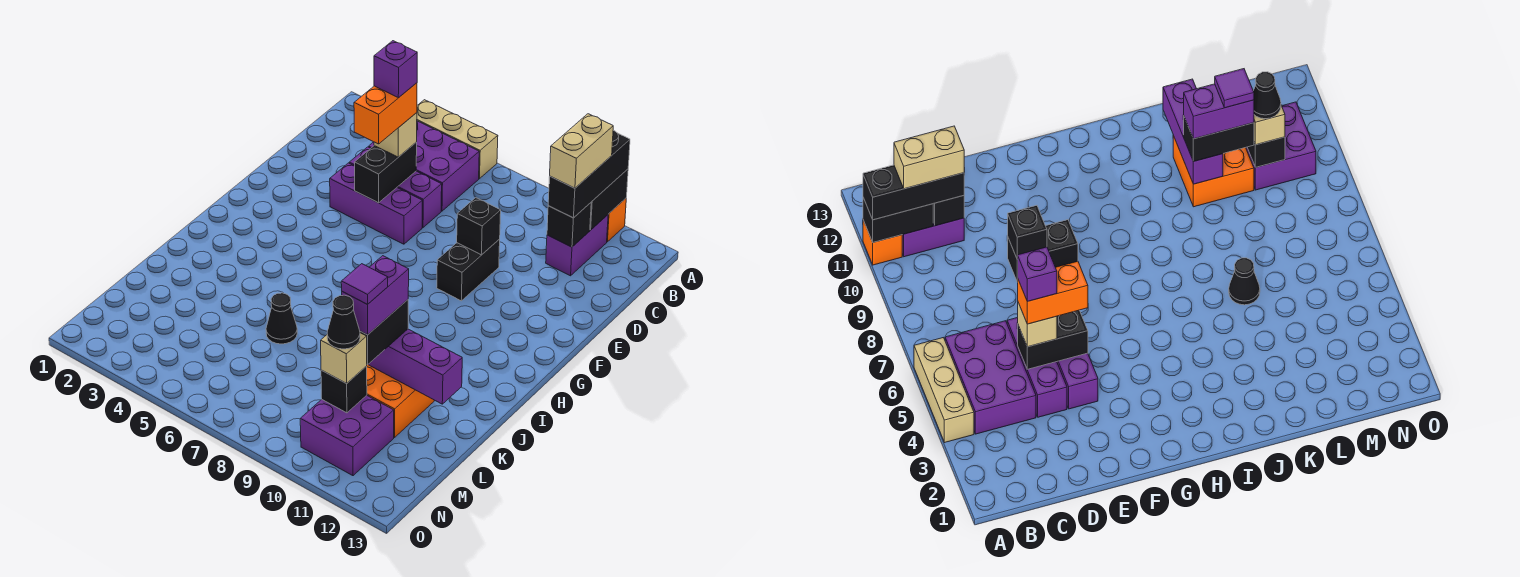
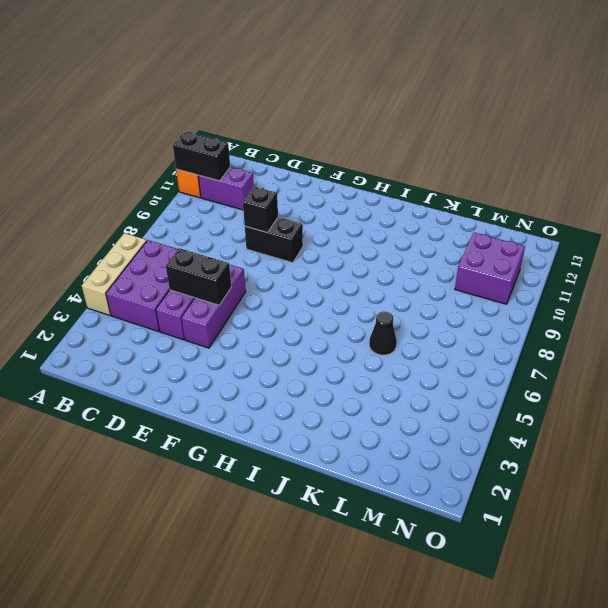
none -> orange brick K10:L11 level 1
none -> black brick C11 level 2
none -> purple brick K10:K12 level 2

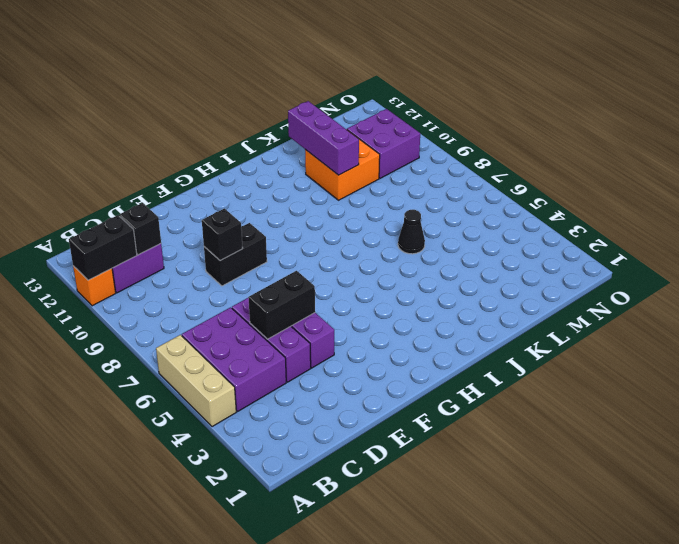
none -> black brick M10 level 2
none -> black brick A11:C11 level 3
none -> tan brick D5 level 3

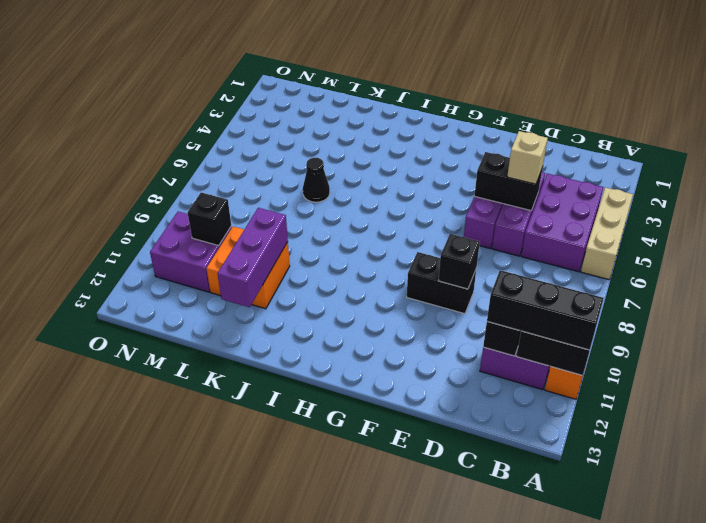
none -> black brick K10:L10 level 3
none -> tan brick M10 level 3
none -> tan brick B11:C11 level 4

